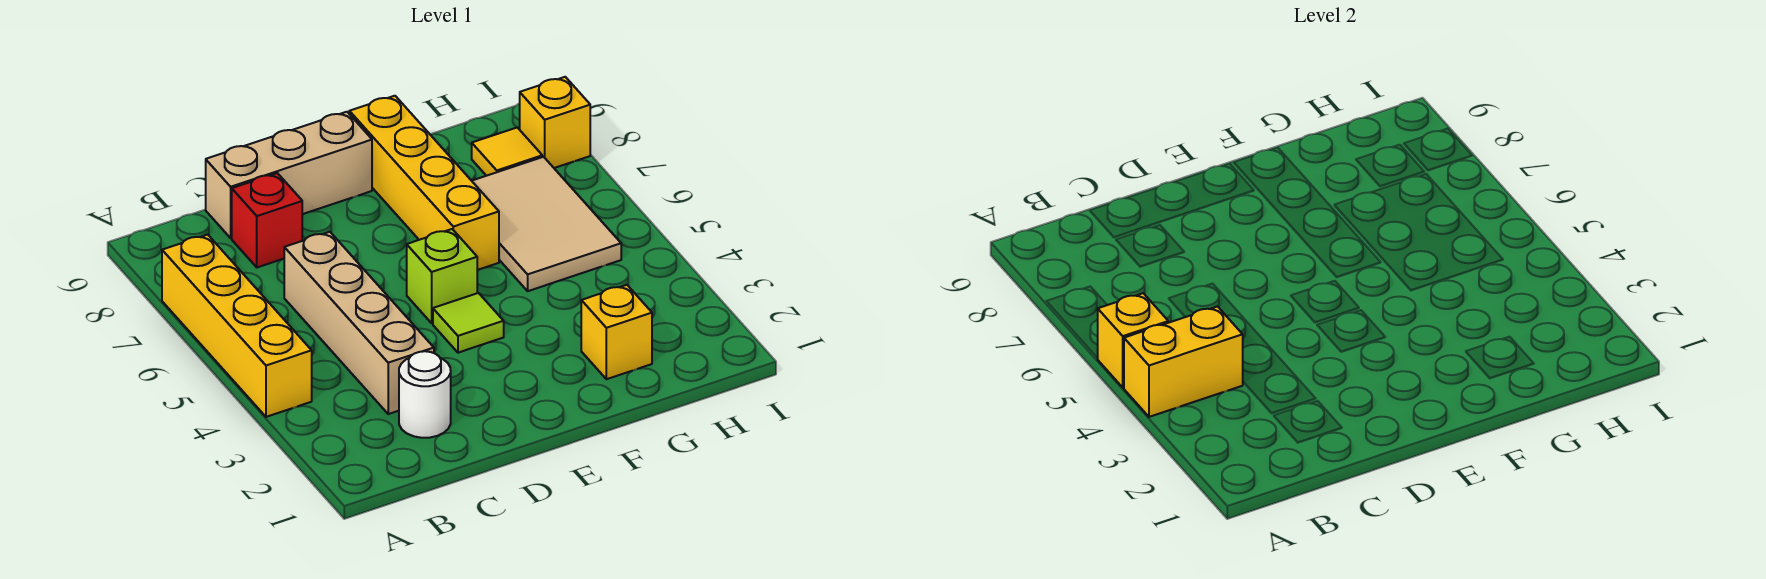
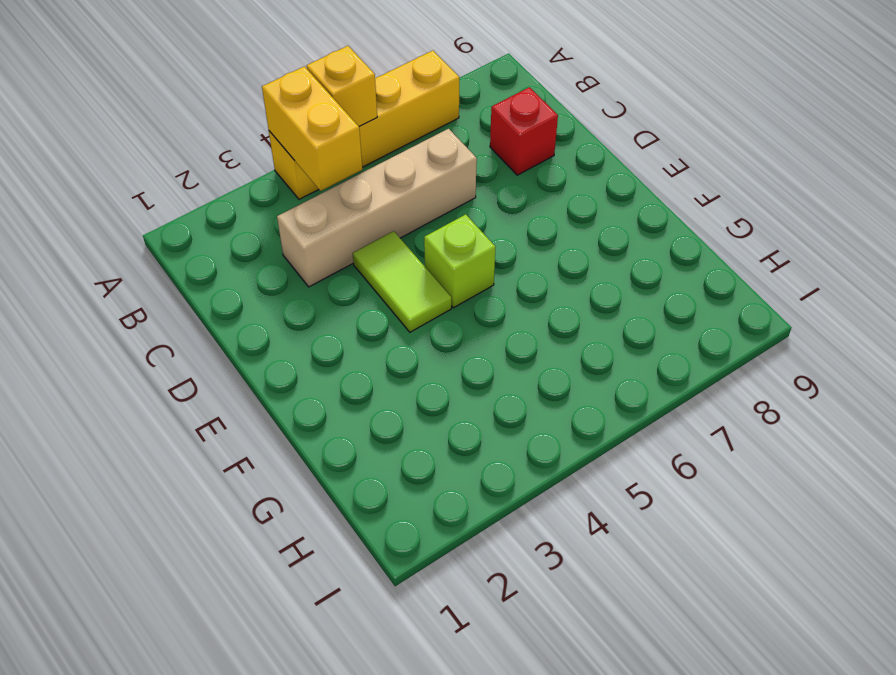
lime tile D4:E4 level 1 -> lime tile E4 level 1
none -> white round brick C2 level 1
none -> tan brick C9:E9 level 1
none -> yellow brick F6:F9 level 1

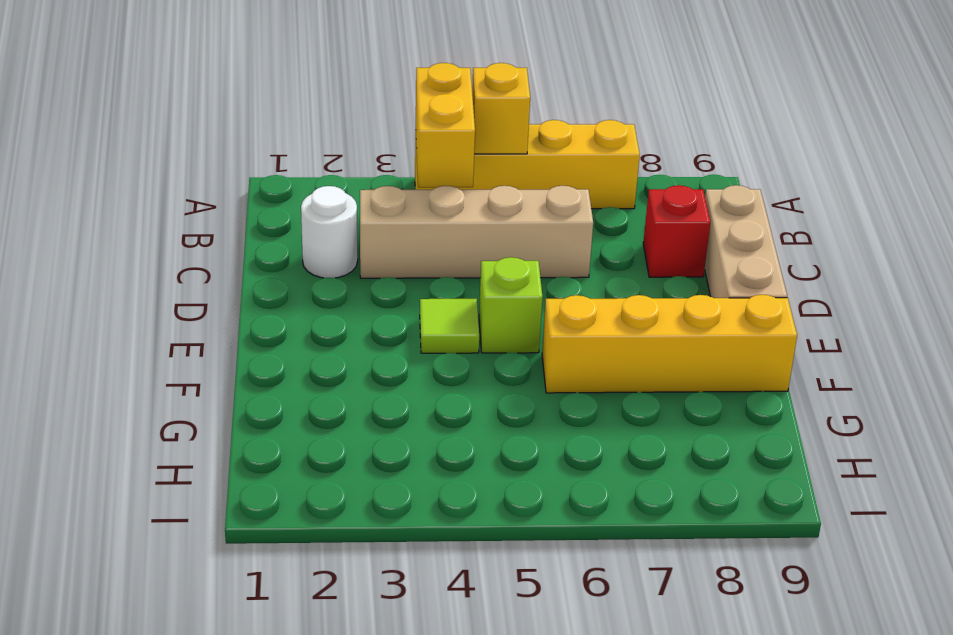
none -> yellow brick G2 level 1
none -> tan tile G5:H7 level 1
none -> yellow tile H8 level 1

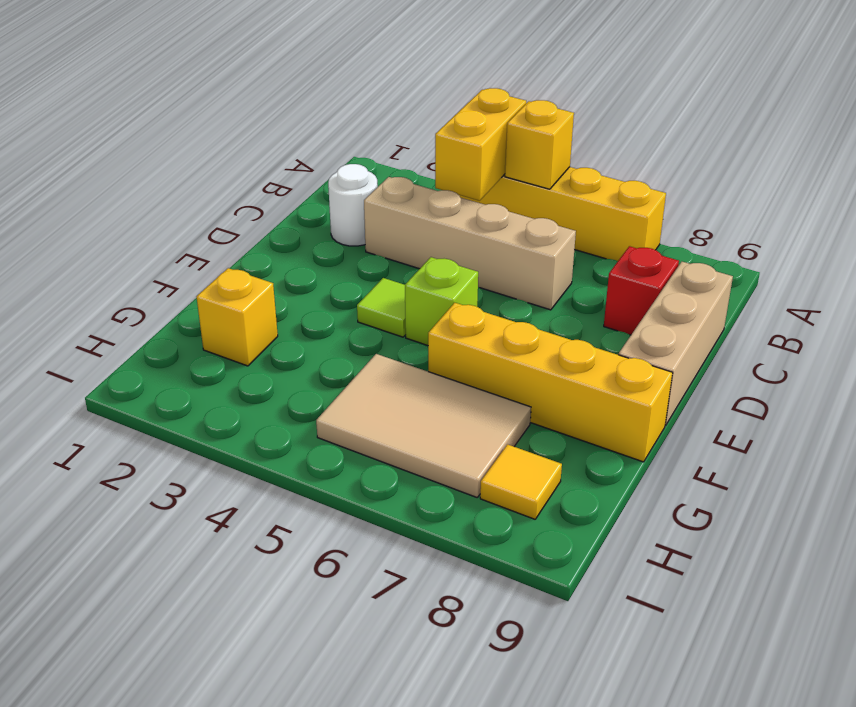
none -> yellow brick I8 level 1

